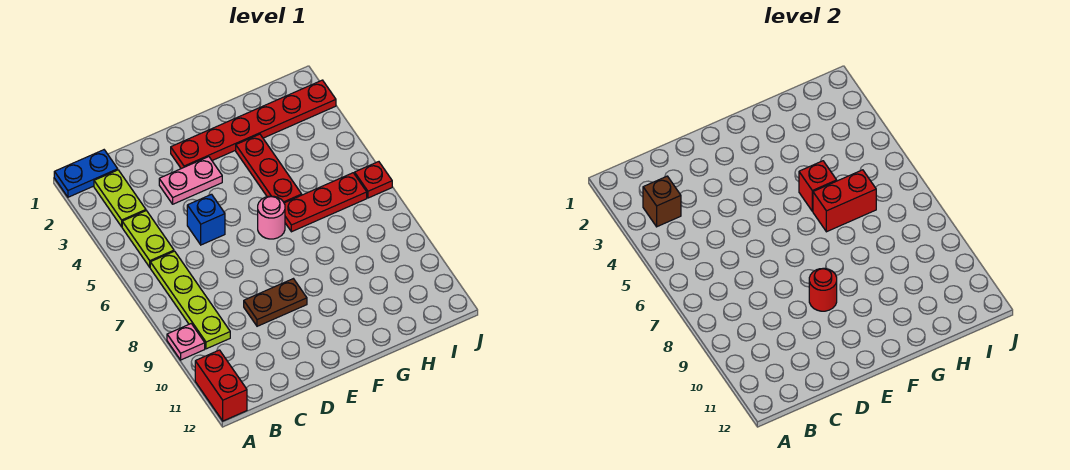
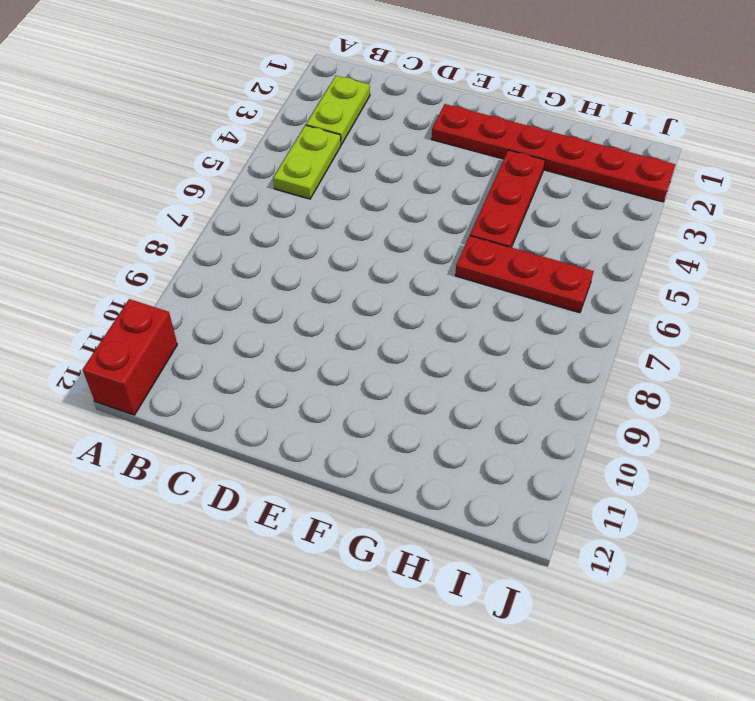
none -> blue plate A1:B1 level 1
none -> pink plate A9 level 1
none -> lime plate B6:B9 level 1

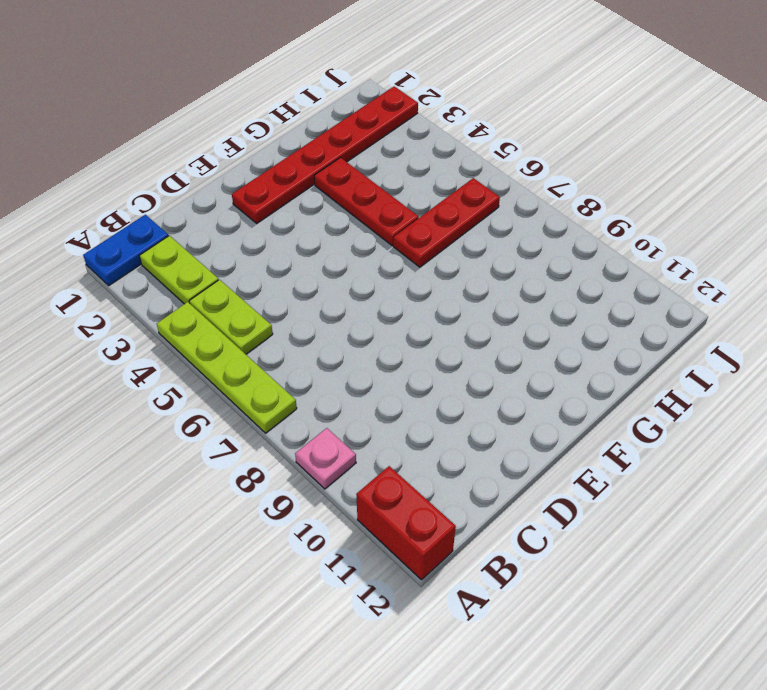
lime plate A4:A7 level 1 -> lime plate B6:B9 level 1
none -> pink plate D3:E3 level 1
none -> blue brick D5 level 1
none -> brown plate D9:E9 level 1

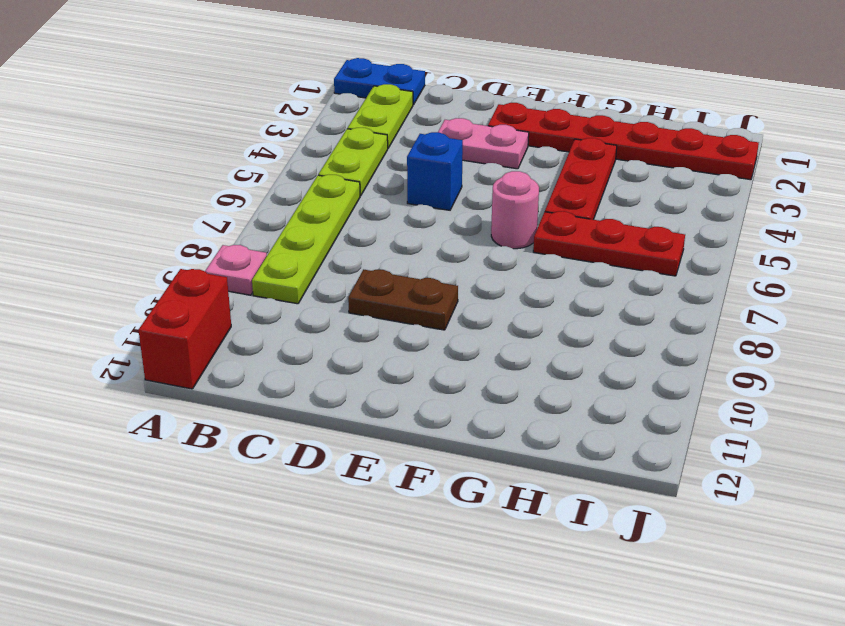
none -> red plate J6 level 1
none -> brown brick B3 level 2
none -> red round brick E9 level 2

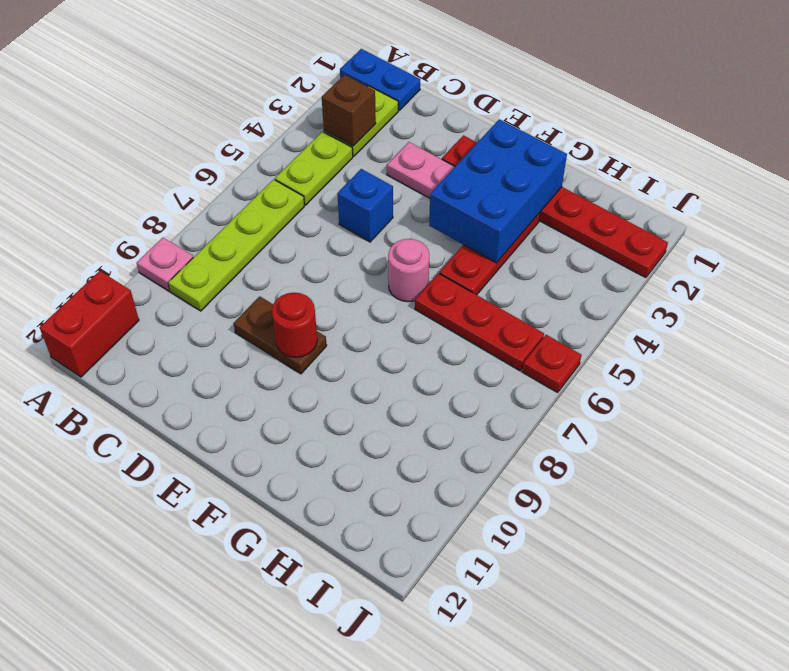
blue brick F2:G4 level 2 -> none
none -> red brick G5 level 2
none -> red brick G6:H6 level 2

